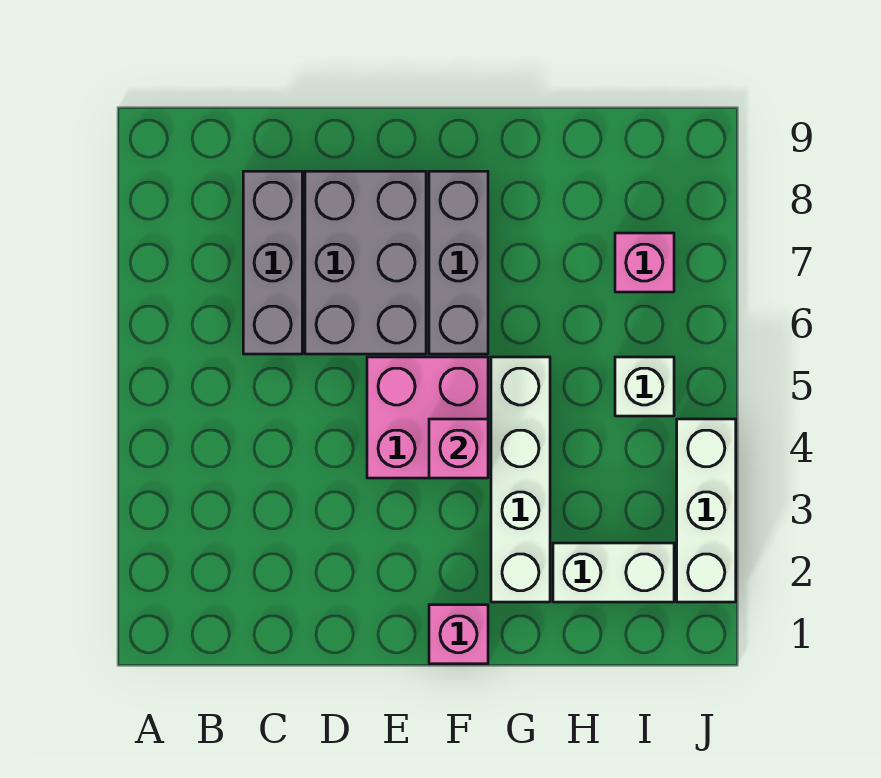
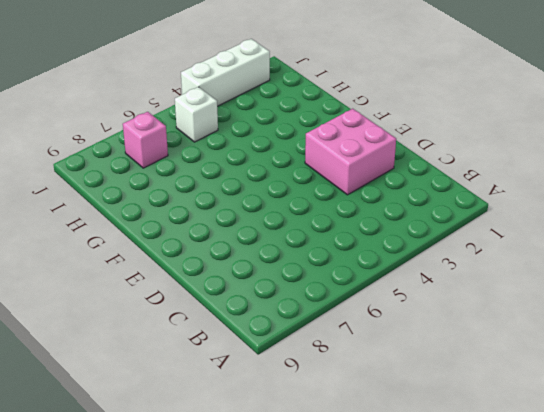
pink brick D2:E3 level 1 -> pink brick E4:F5 level 1
none -> grey brick C6:C8 level 1
none -> grey brick D6:E8 level 1

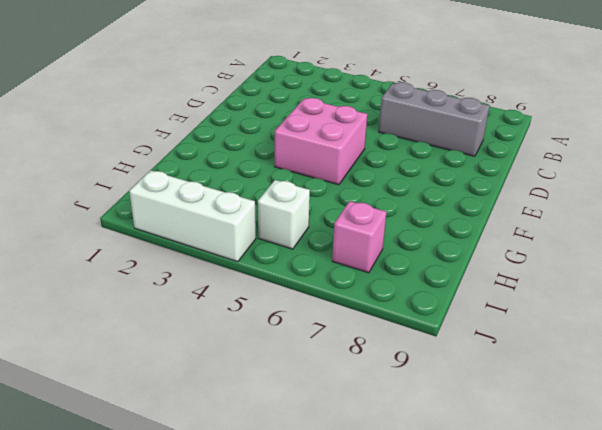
none -> grey brick D6:E8 level 1
none -> pink brick F1 level 1

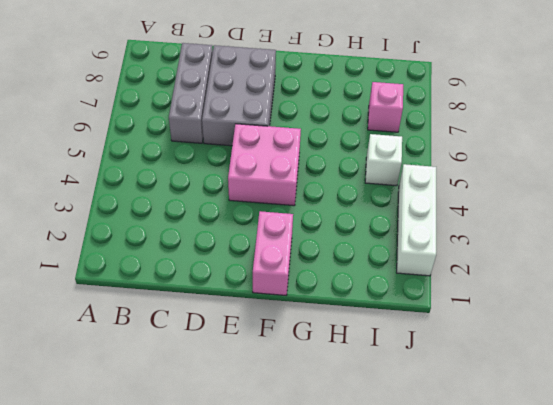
pink brick F1:F2 level 1 -> pink brick F1 level 1
none -> grey brick F6:F8 level 1
none -> white brick G2:G5 level 1

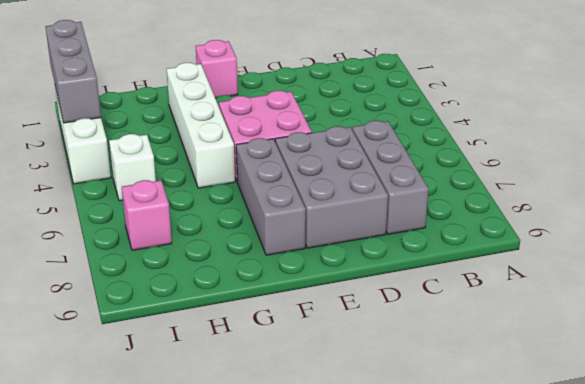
grey brick J1:J3 level 2 -> none
none -> white brick H2:I2 level 1
none -> pink brick F4 level 2

